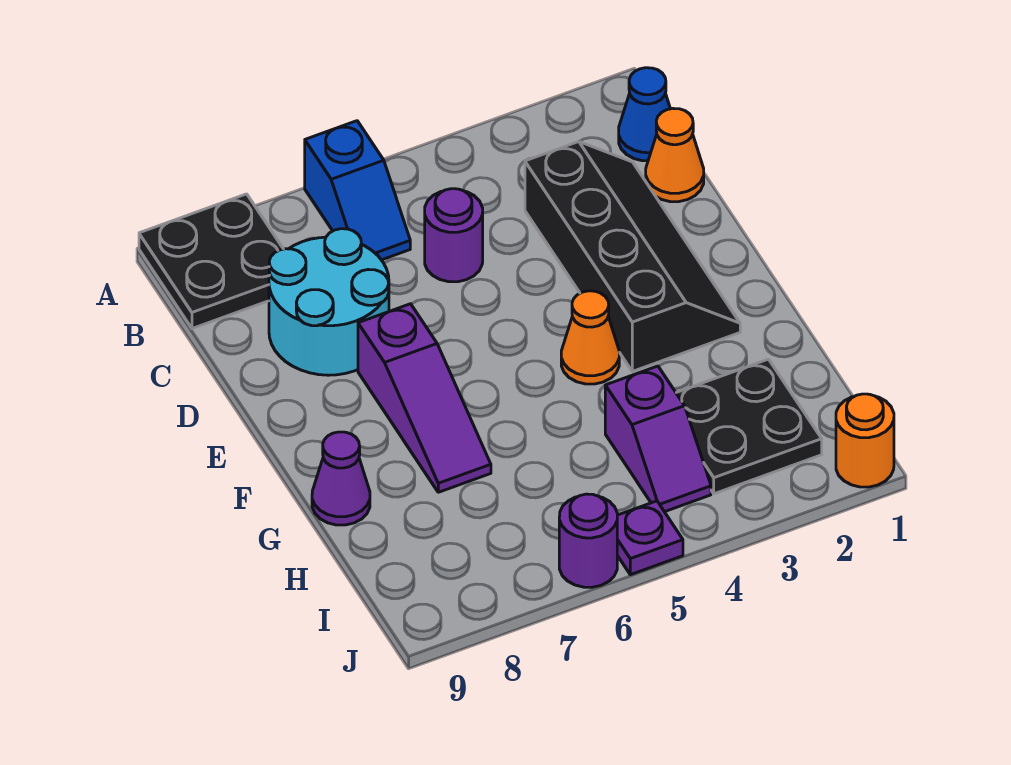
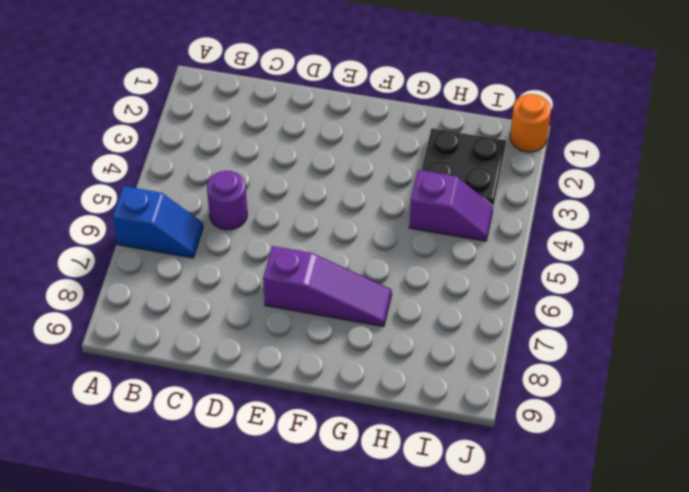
none -> black plate A8:B9 level 1
none -> blue cone B1 level 1
none -> orange cone C1 level 1

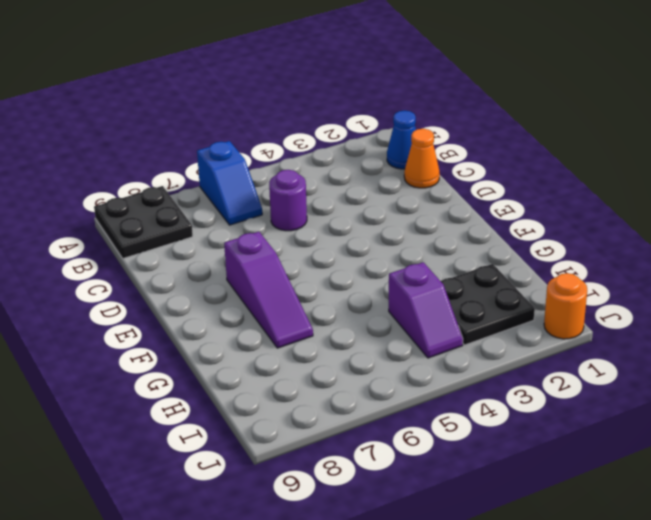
none -> black slope C2:F3 level 1 top 3
none -> cyan round brick C7:D8 level 1
none -> orange cone F4 level 1

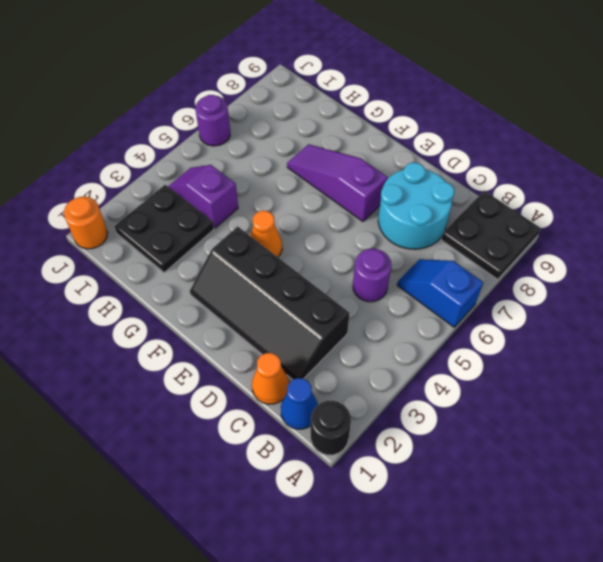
black round brick A1 level 1 -> none
none -> purple cone G9 level 1
none -> purple plate J5 level 1

